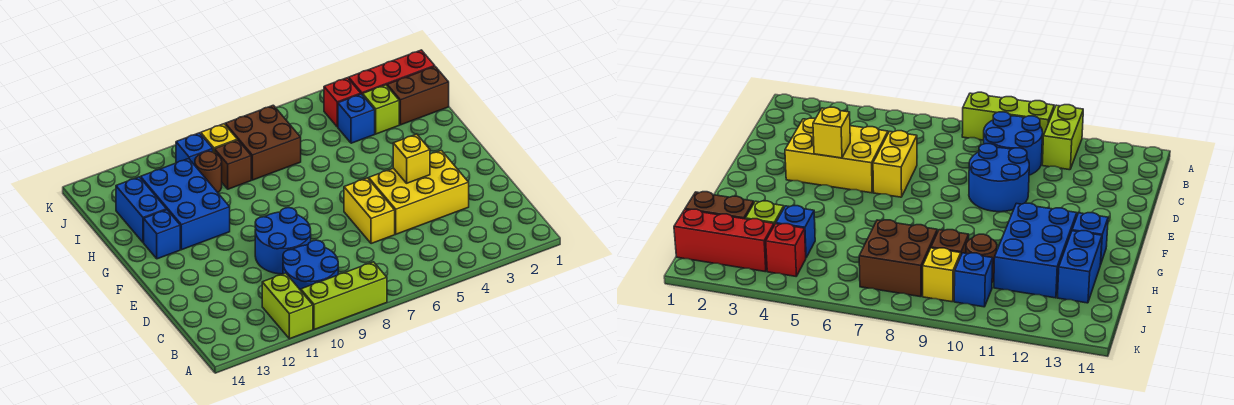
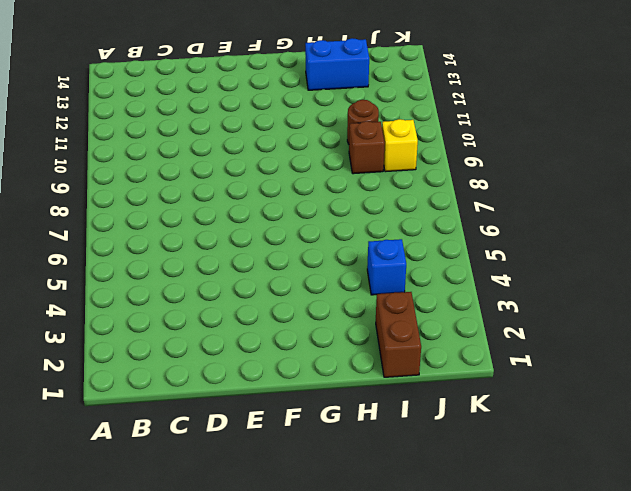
none -> lime brick A8:A10 level 1
none -> lime brick A11:B11 level 1
none -> blue round brick B9:C10 level 1

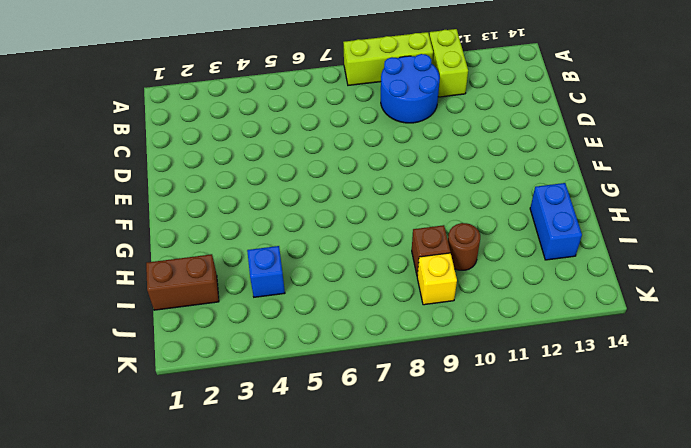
none -> yellow brick D3:E5 level 1
none -> yellow brick D6:E6 level 1
none -> blue round brick D9:E10 level 1

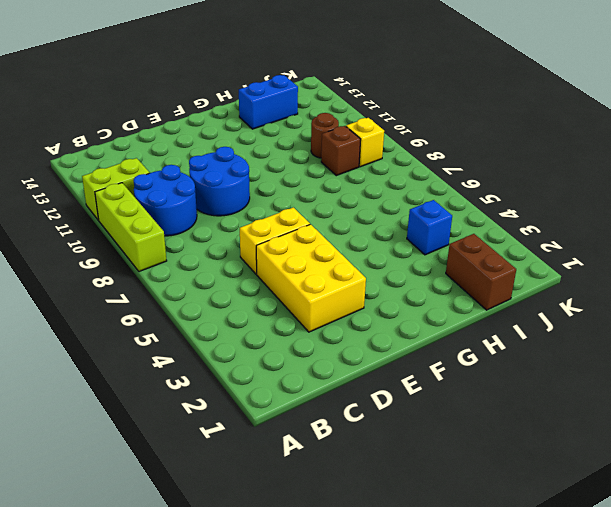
none -> blue brick G11:I12 level 1
none -> blue brick G13 level 1
none -> lime brick I3 level 1

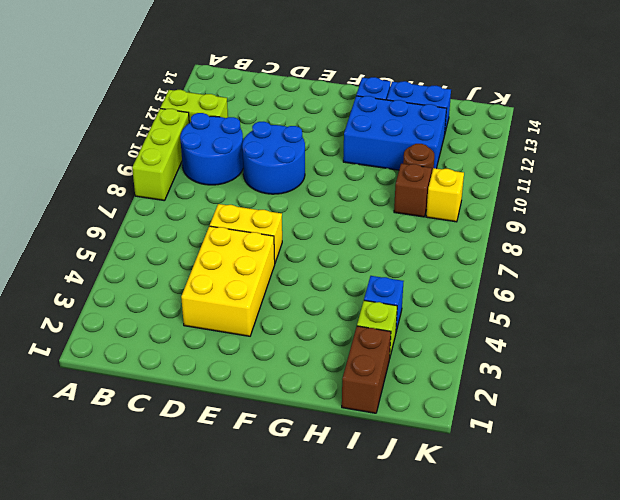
none -> brown brick I7:J8 level 1
none -> red brick J1:J3 level 1
none -> red brick J4 level 1

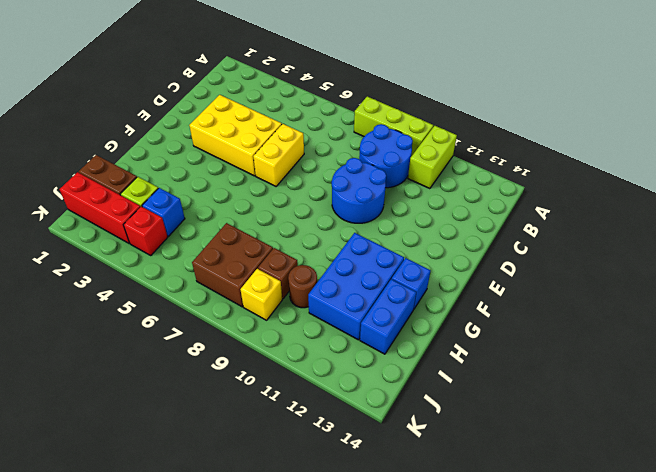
none -> blue brick J10 level 1
none -> yellow brick E4 level 2

